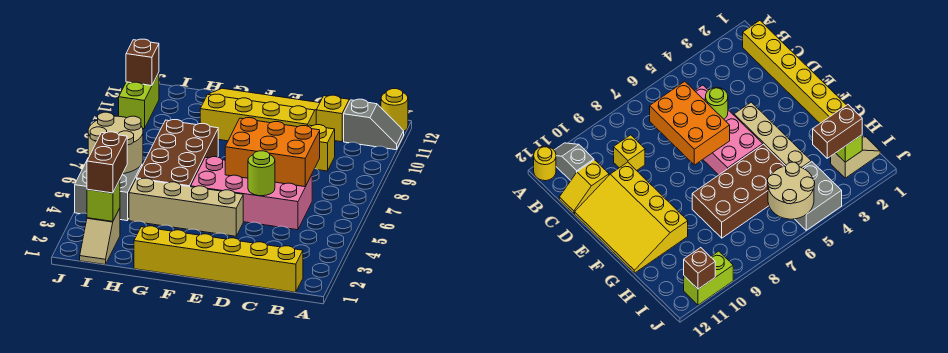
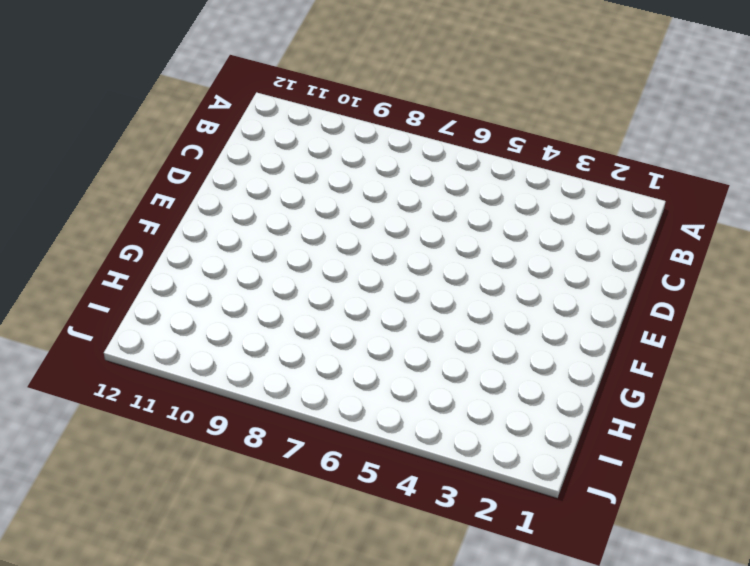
none -> grey slope A11:B11 level 1 top B
none -> yellow round brick A12 level 1
none -> yellow brick B1:G1 level 1

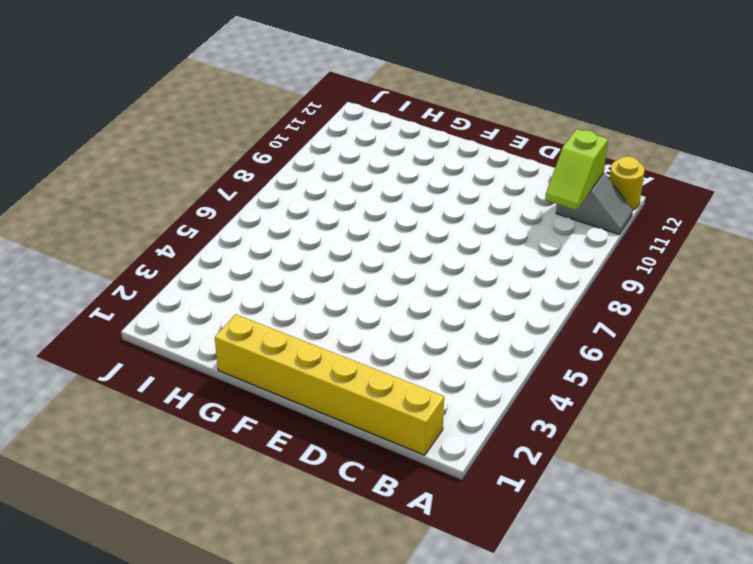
lime slope B10:B11 level 2 top 11 -> none
none -> pink brick C5:F6 level 1
none -> yellow brick C9 level 1
none -> yellow slope C11:C12 level 1 top 11

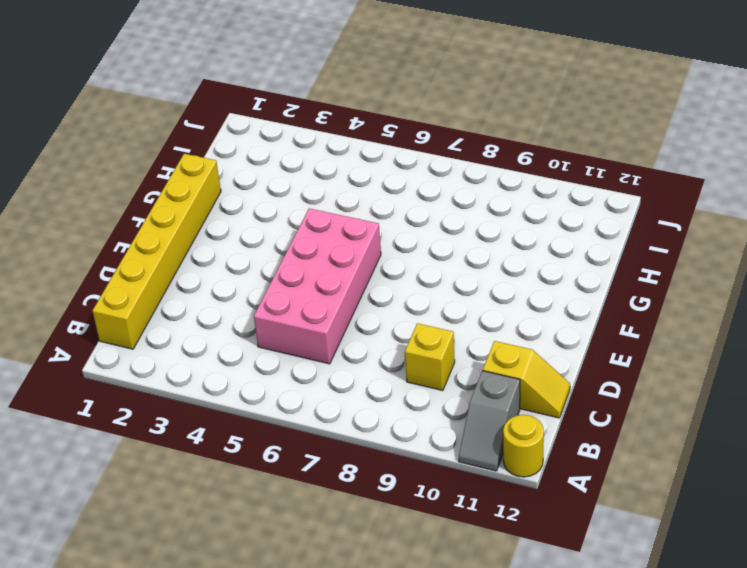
none -> yellow slope D10:G12 level 1 top 10
none -> tan brick E4:H4 level 1
none -> brown brick G5:H8 level 1

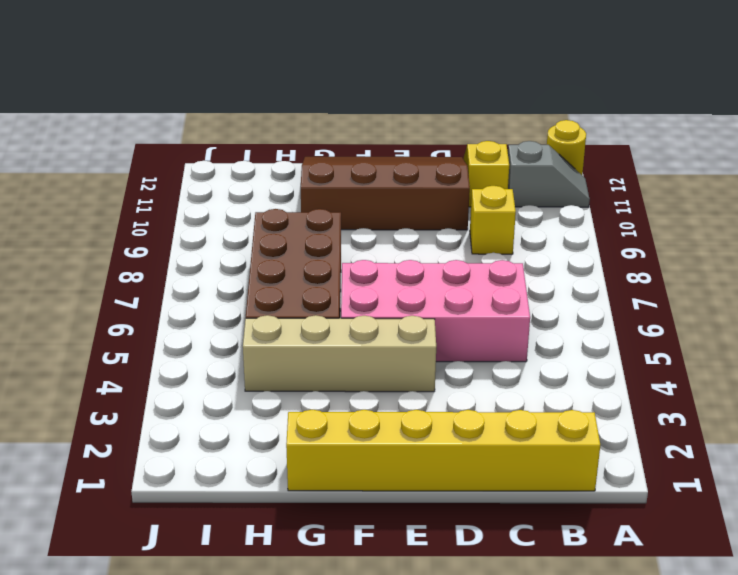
brown slope D10:G12 level 1 top 10 -> yellow slope D10:G12 level 1 top 10
none -> tan slope I1:I2 level 1 top 2
none -> grey brick I4:J5 level 1
none -> lime brick J10:J11 level 1

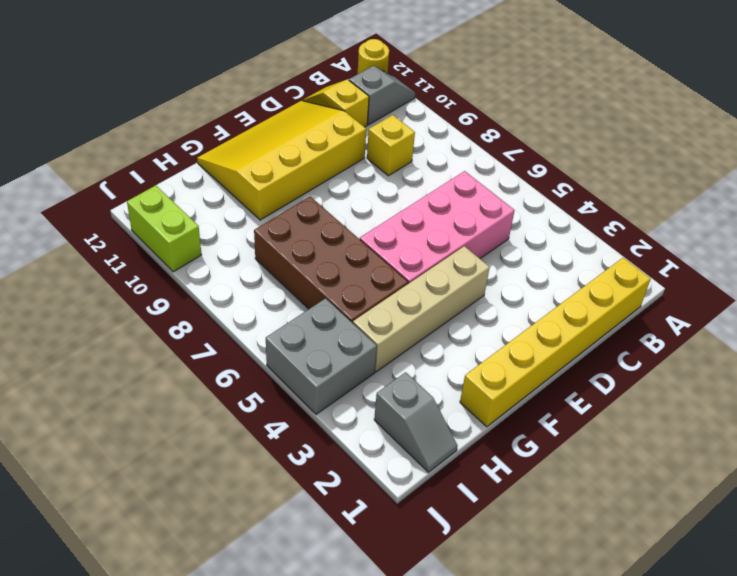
grey slope I1:I2 level 1 top 2 -> tan slope I1:I2 level 1 top 2
none -> orange brick C6:E7 level 2
none -> lime round brick D5 level 2
none -> lime brick I2 level 2

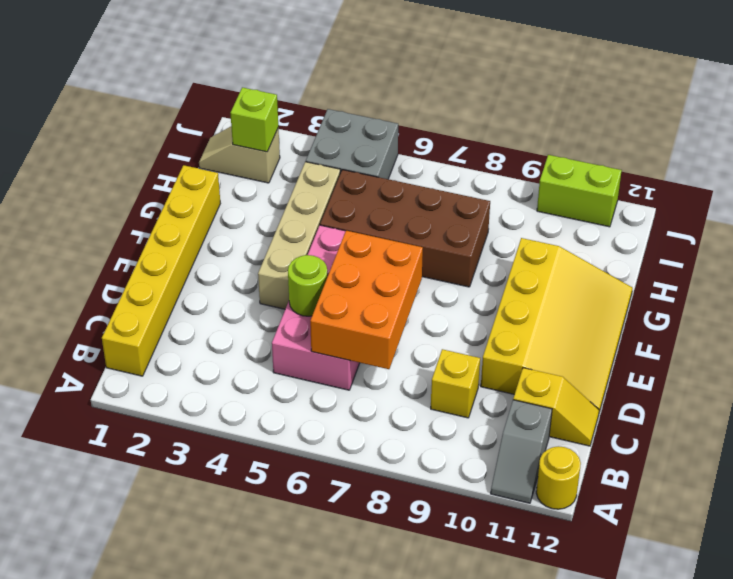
none -> tan round brick I5:J6 level 2
none -> brown brick J11 level 2
none -> brown brick I2:I3 level 3

